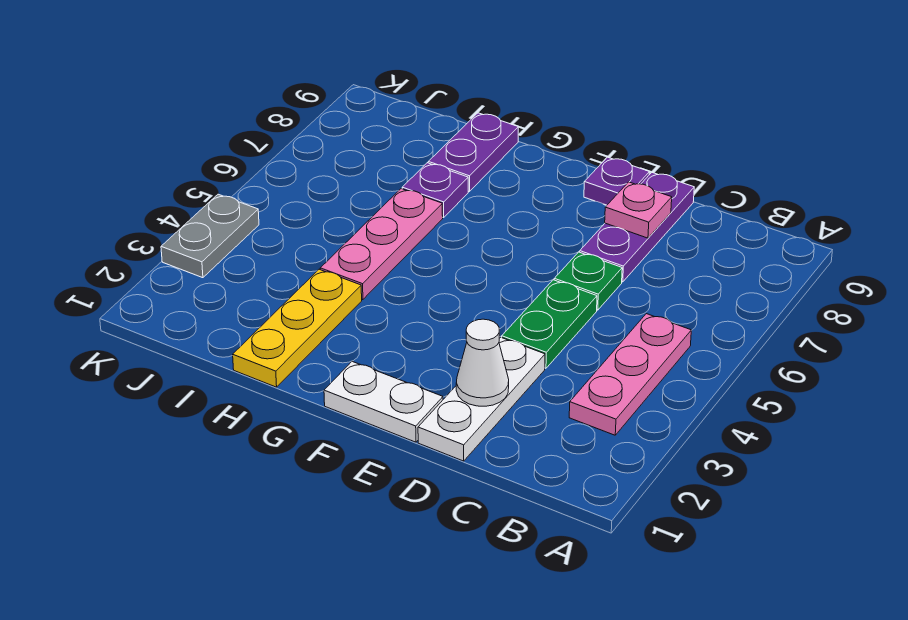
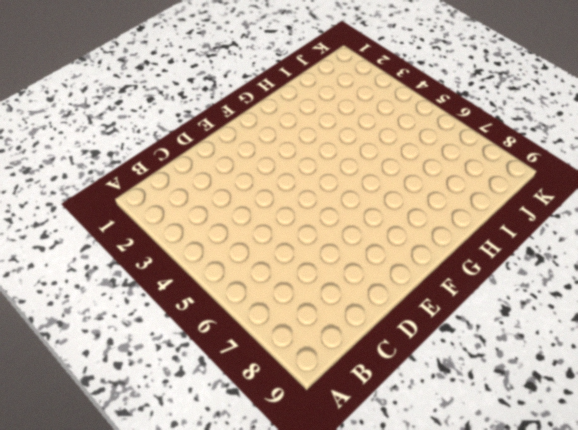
none -> pink plate B3:B5 level 1
none -> white plate D1:D3 level 1
none -> green plate D4:D5 level 1

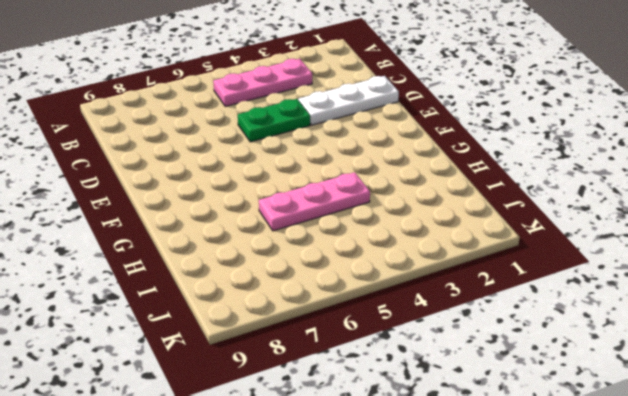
none -> green plate D6 level 1
none -> purple plate D7:D9 level 1
none -> white plate E1:F1 level 1

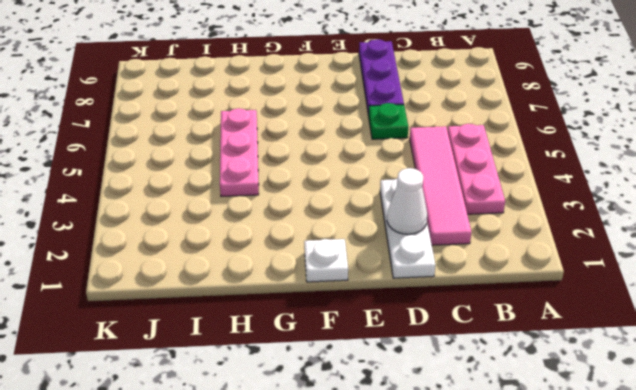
pink tile C2:C5 level 1 -> none
white plate F1 level 1 -> white plate E1:F1 level 1
none -> green plate D4:D5 level 1
none -> purple plate E9 level 1
none -> yellow plate H1:H3 level 1

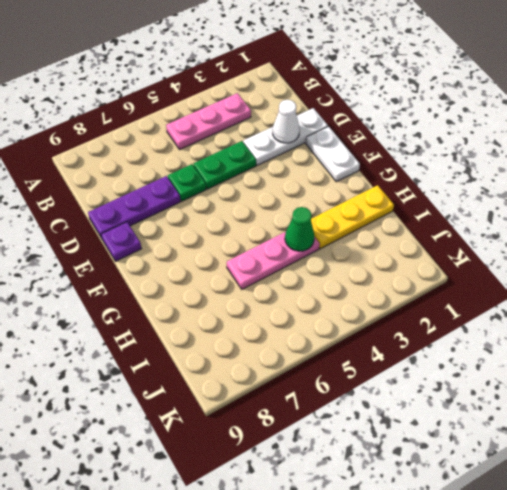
green cone H4 level 2 -> none
none -> purple plate H7 level 1
none -> purple plate H8:H9 level 1
none -> grey plate K3:K4 level 1

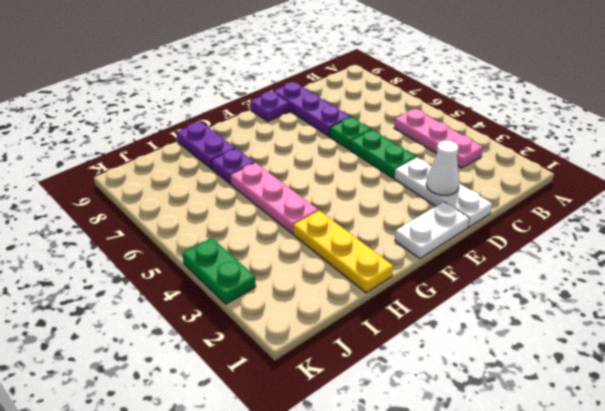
green plate K3:K4 level 1 -> grey plate K3:K4 level 1
none -> pink plate D8 level 2

